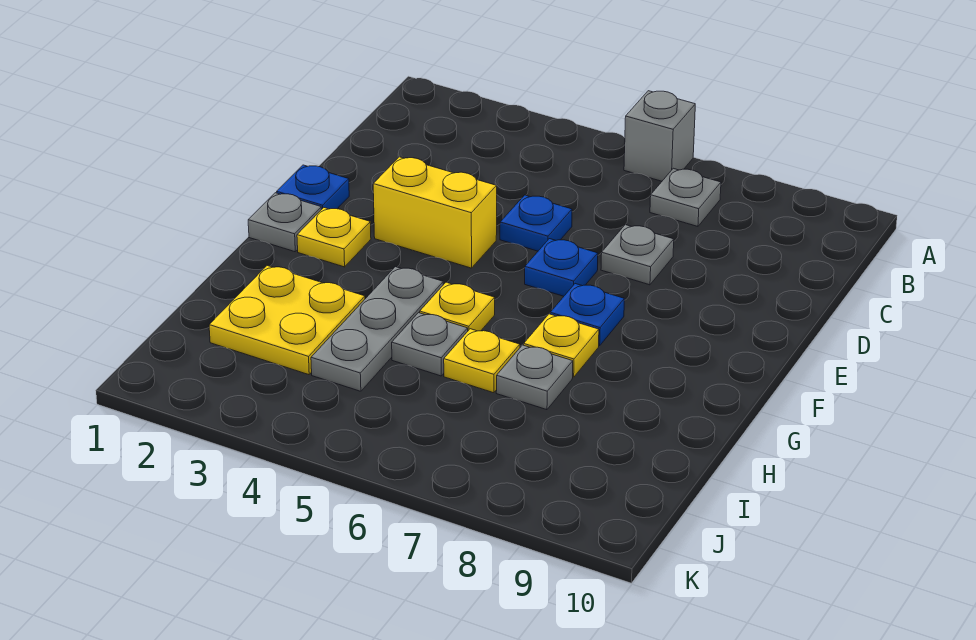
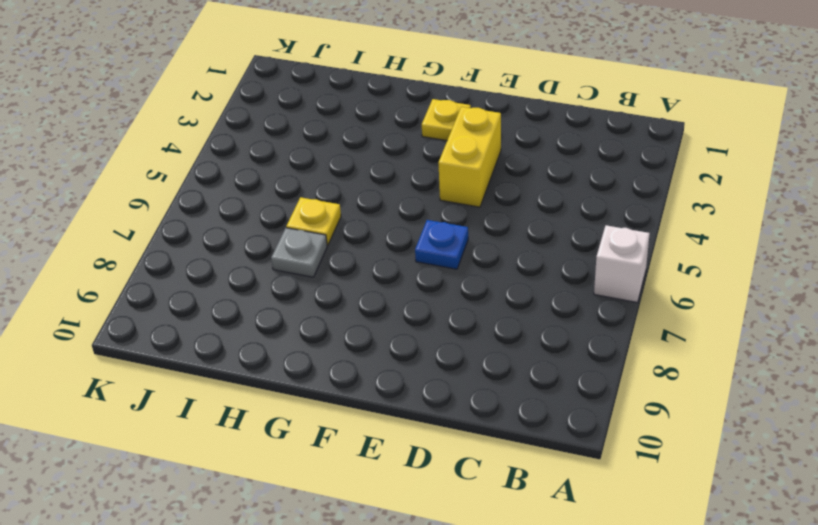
white brick A6 level 1 -> grey brick A6 level 1
none -> grey plate B7 level 1
none -> blue plate D5 level 1
none -> grey plate D7 level 1

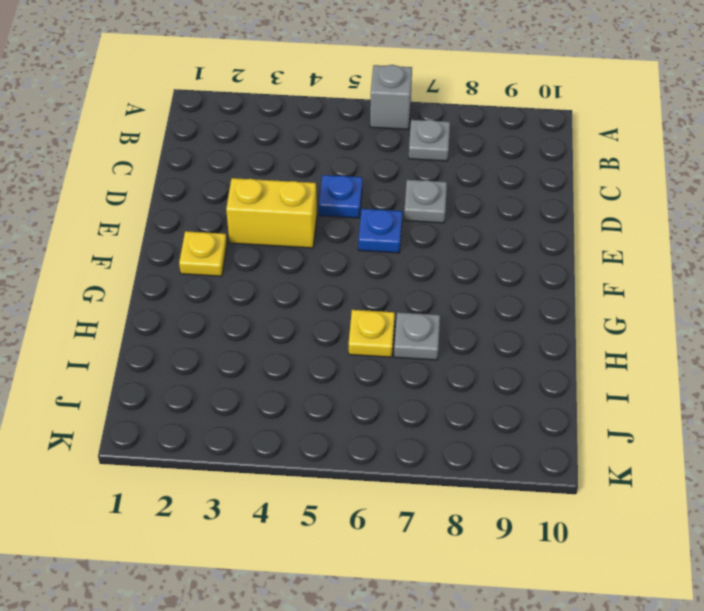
none -> blue plate E1 level 1
none -> grey plate F1 level 1
none -> blue plate F7 level 1

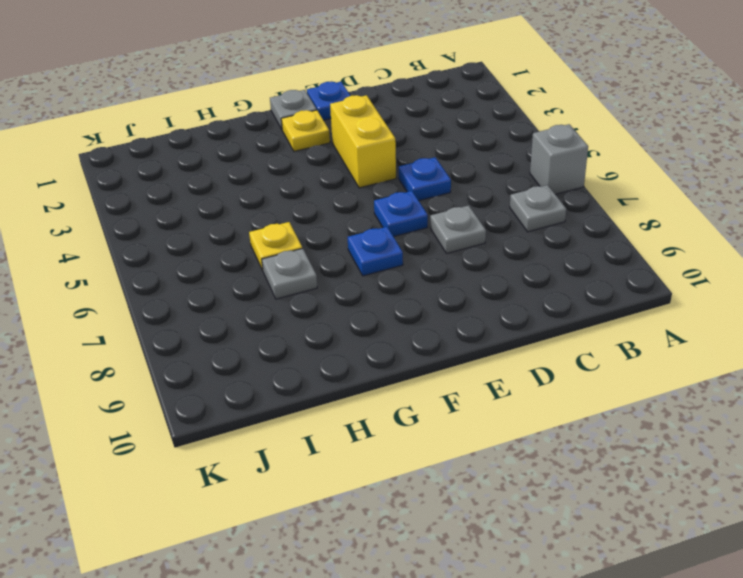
none -> grey plate G4:I4 level 1
none -> yellow plate G5 level 1
none -> yellow plate G7 level 1

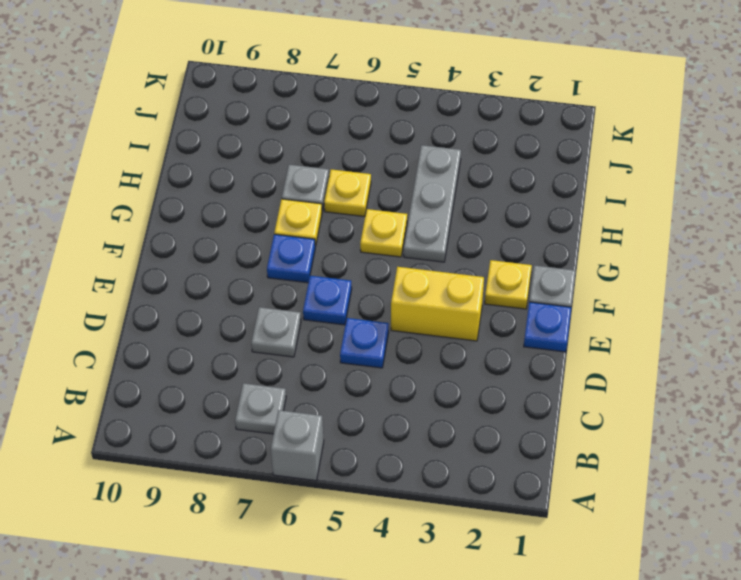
none -> yellow plate H2:I3 level 1
none -> grey plate H5 level 1

